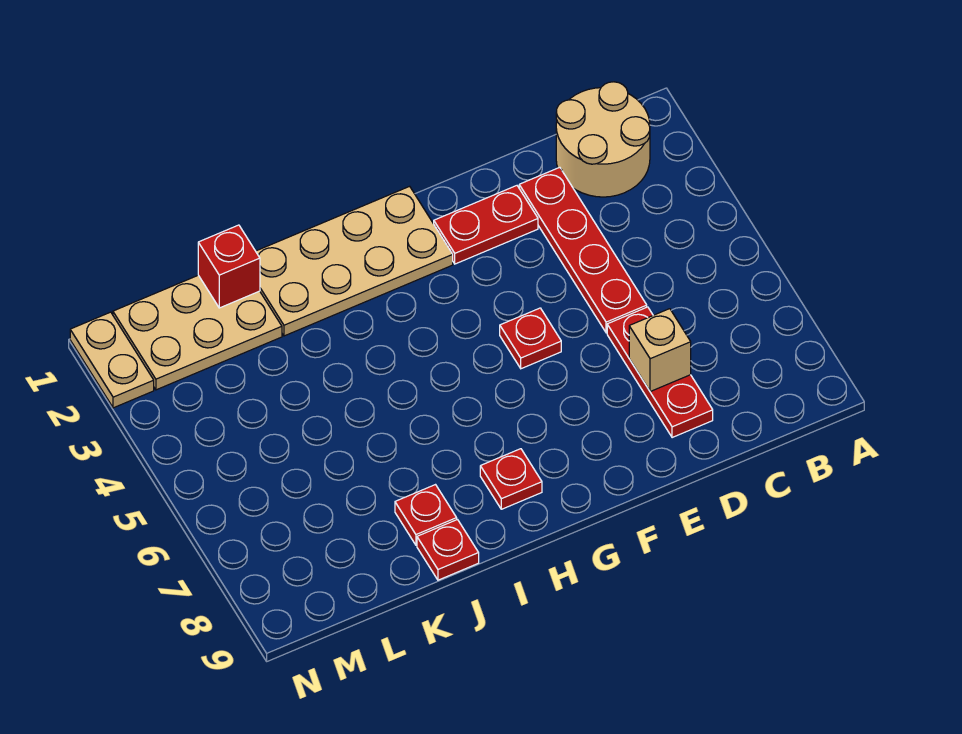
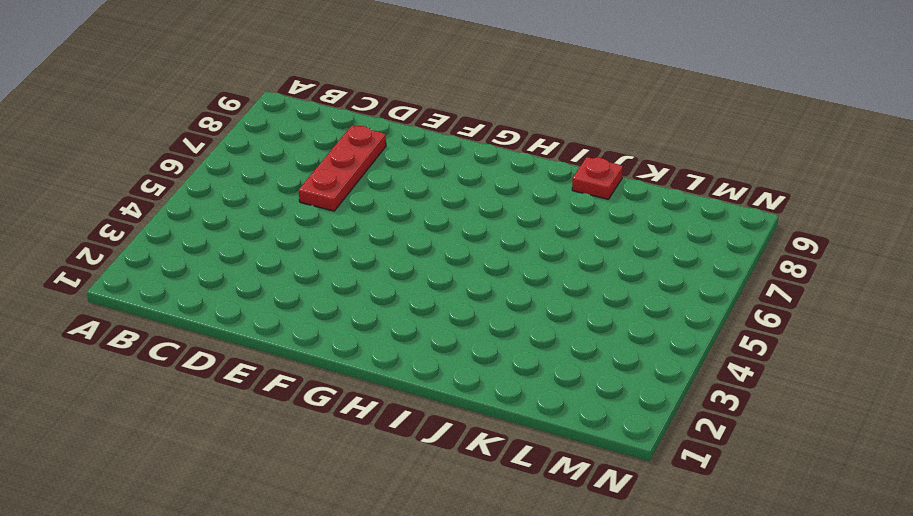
none -> tan round brick B1:C2 level 1
none -> red plate D2:D5 level 1
none -> red plate E2:F2 level 1

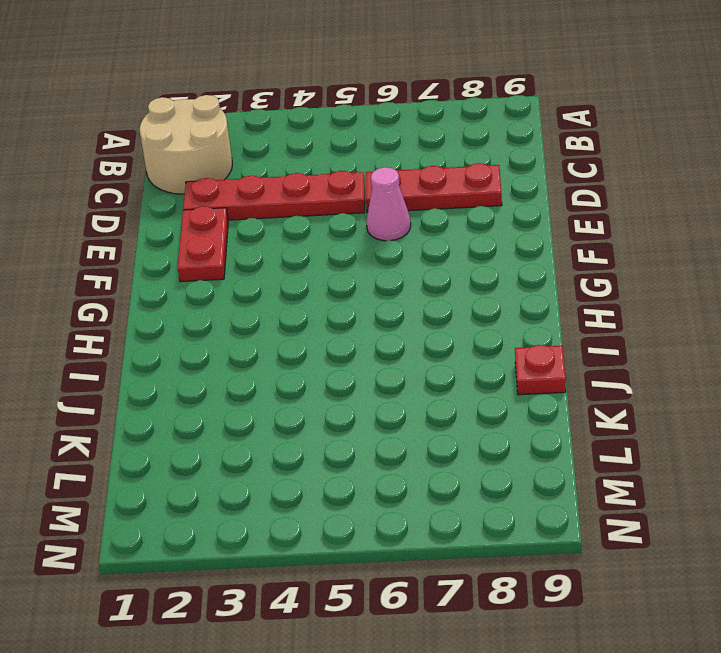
pink cone E6 level 1 -> none
none -> red plate F5 level 1
none -> tan plate G1:J2 level 1
none -> red plate H8 level 1

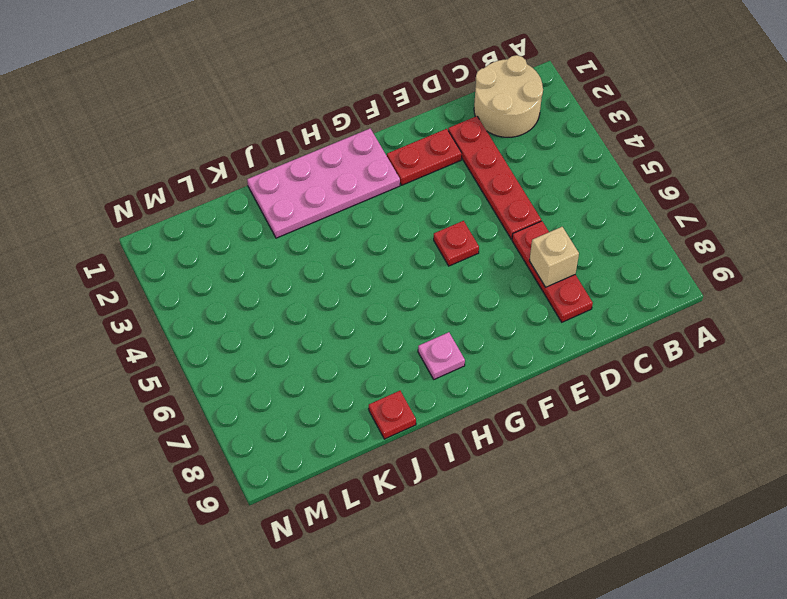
pink plate G1:J2 level 1 -> tan plate G1:J2 level 1
pink plate H8 level 1 -> red plate H8 level 1
none -> red plate J8 level 1
none -> tan plate K1:M2 level 1
none -> tan plate N1:N2 level 1

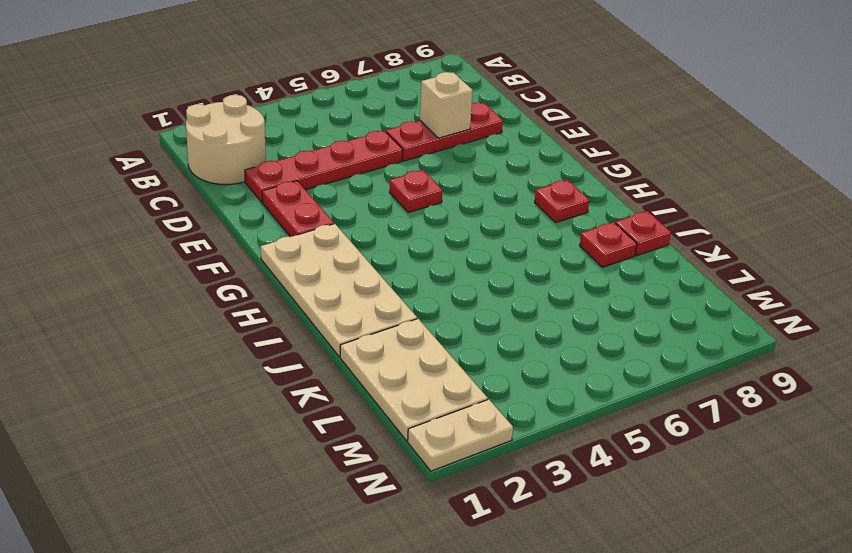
none -> red brick K1 level 2

